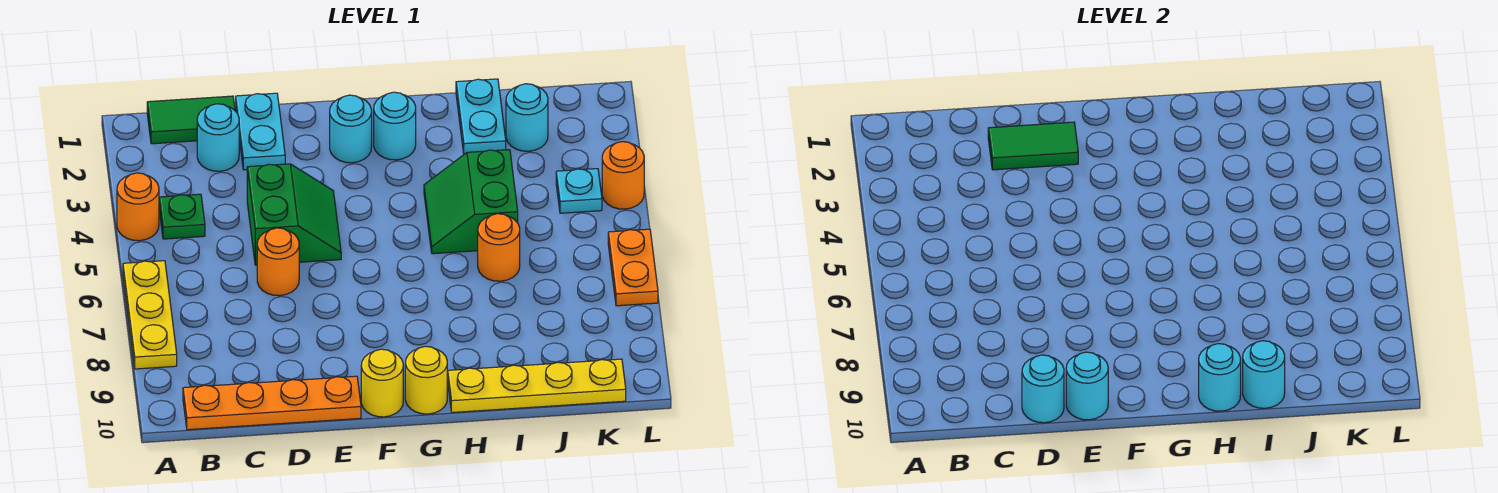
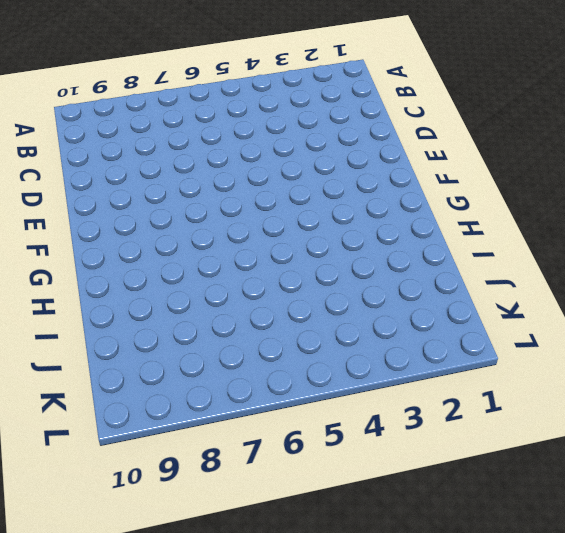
none -> orange round brick A4 level 1
none -> yellow plate A6:A8 level 1
none -> green tile B1:C1 level 1

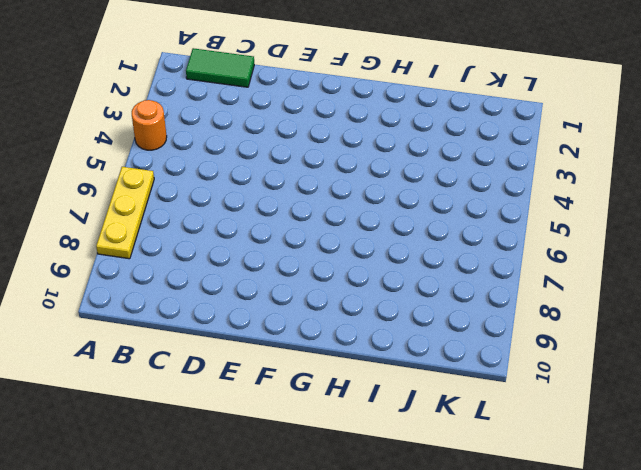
none -> green plate B4 level 1
none -> orange plate B10:E10 level 1
none -> cyan round brick C2 level 1

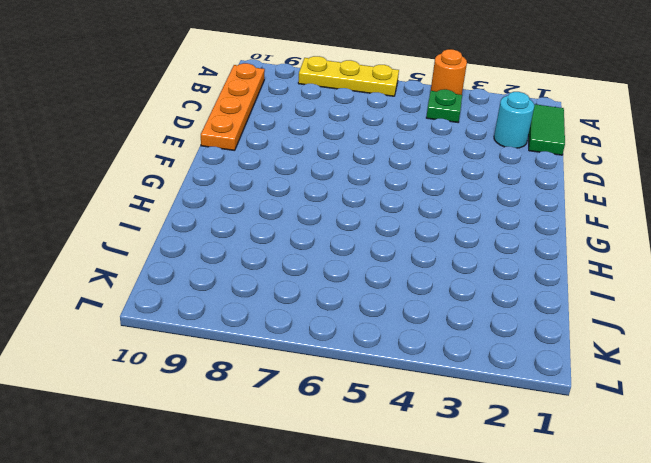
none -> cyan plate D1:D2 level 1
none -> green slope D4:E5 level 1 top D
none -> orange round brick D6 level 1

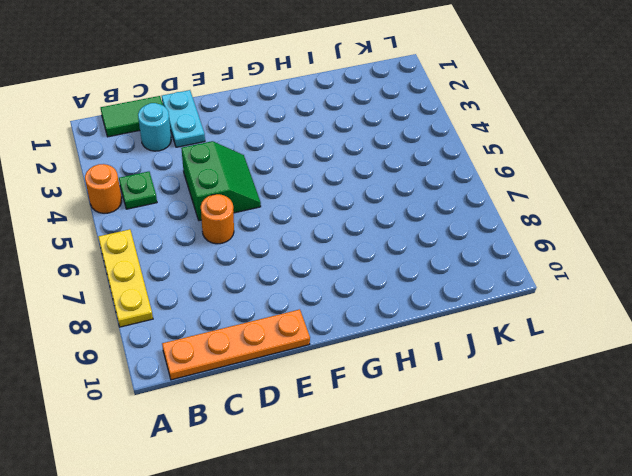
none -> cyan round brick F2 level 1
none -> yellow round brick F10 level 1
none -> cyan round brick G2 level 1

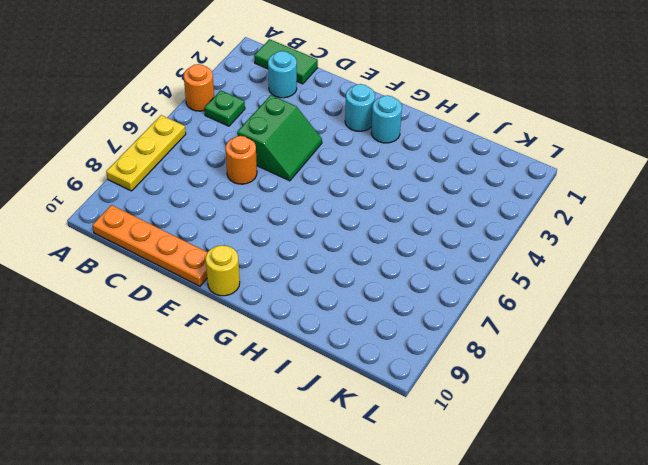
none -> cyan plate D1:D2 level 1
none -> yellow round brick G10 level 1
none -> green slope H4:I5 level 1 top I

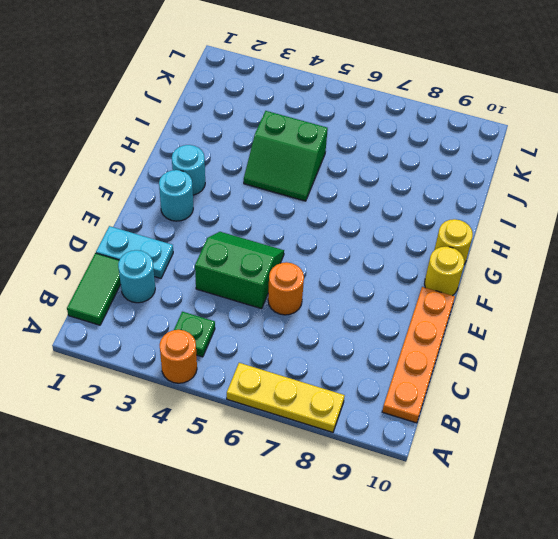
none -> yellow plate H10:K10 level 1
none -> cyan plate I1:I2 level 1
none -> orange round brick I6 level 1

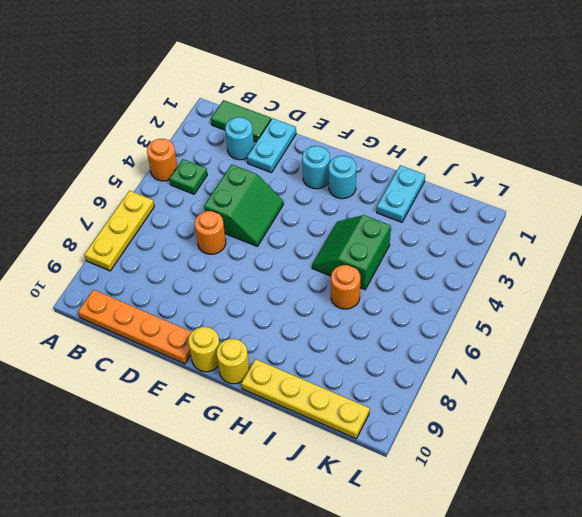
none -> cyan round brick J2 level 1
none -> cyan plate K4 level 1
none -> orange round brick L4 level 1

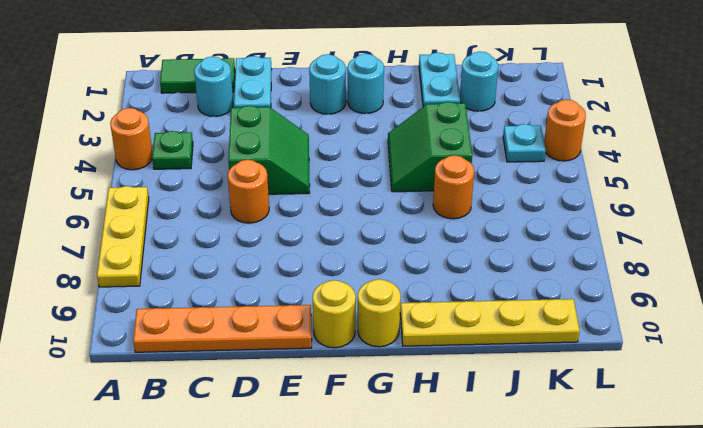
none -> orange plate L6:L7 level 1
none -> green tile D2:E2 level 2
none -> cyan round brick D10 level 2

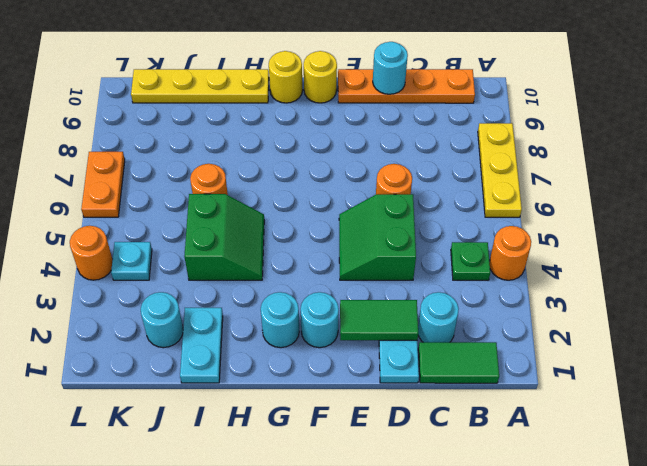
none -> cyan round brick E10 level 2
none -> cyan round brick H10 level 2
none -> cyan round brick I10 level 2

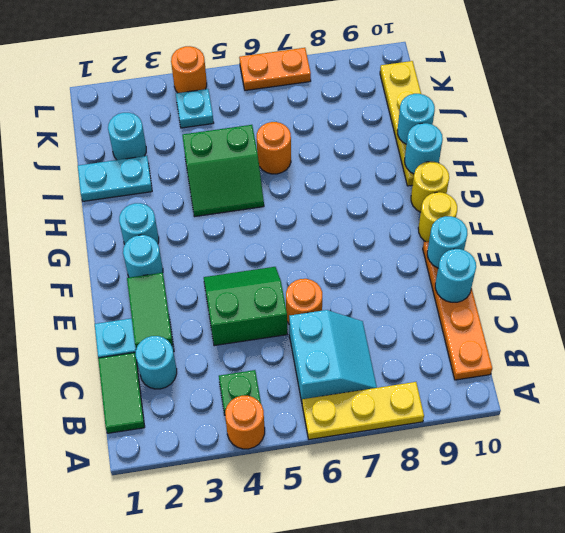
cyan slope B6:C7 level 1 top 6 -> none

